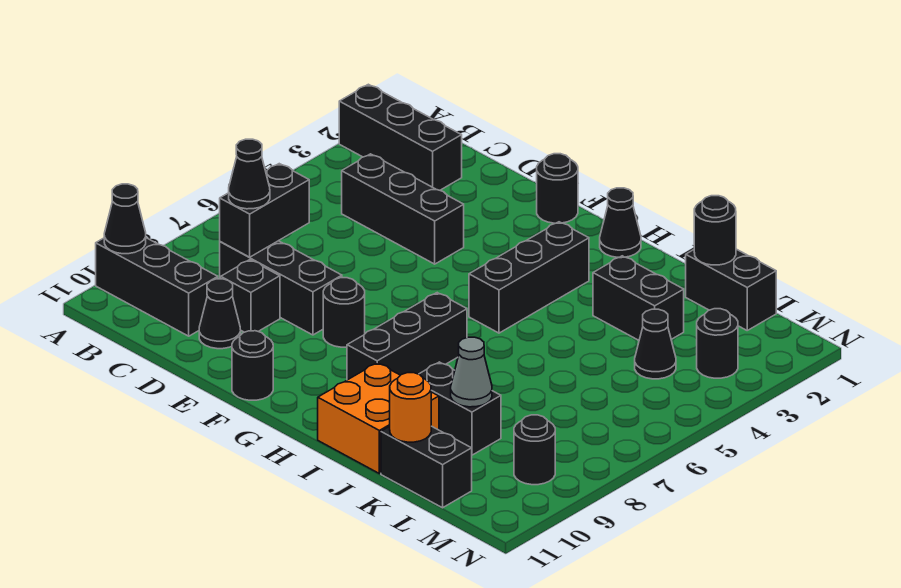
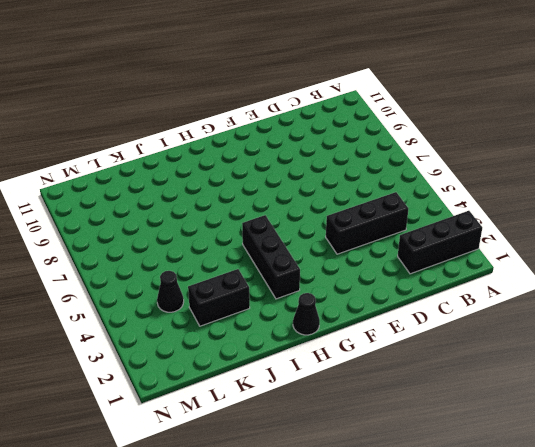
none -> black brick A10:C10 level 1
none -> black brick C8:E8 level 1
none -> black brick D9 level 1

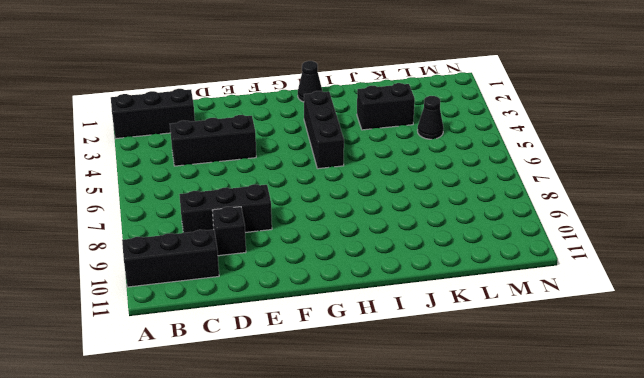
none -> black cone D10 level 1
none -> black round brick F1 level 1
none -> black round brick F8 level 1

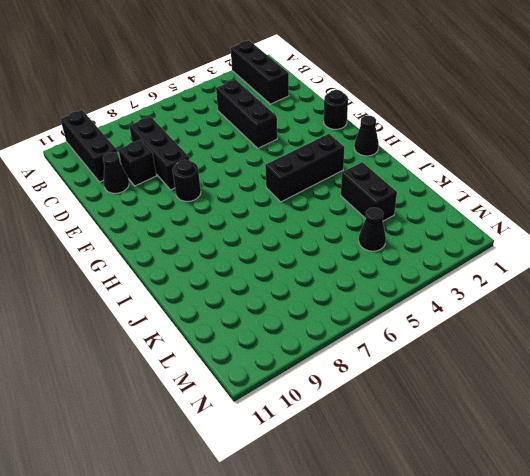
none -> black round brick F11 level 1
none -> black brick H7:H9 level 1
none -> orange brick I10:J11 level 1

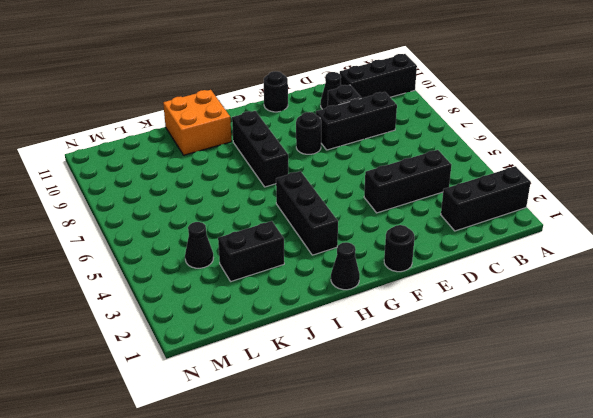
none -> black brick J9:K9 level 1
none -> black brick K1:L1 level 1
none -> black brick K11:L11 level 1

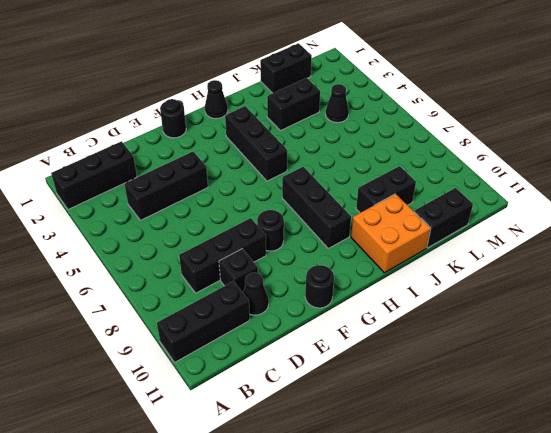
none -> black round brick M3 level 1
none -> black round brick M9 level 1
none -> black cone A10 level 2

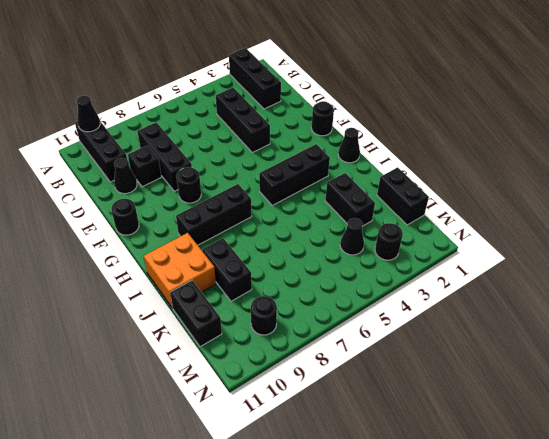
none -> black brick C7:C8 level 2
none -> black round brick K1 level 2
none -> grey cone K9 level 2

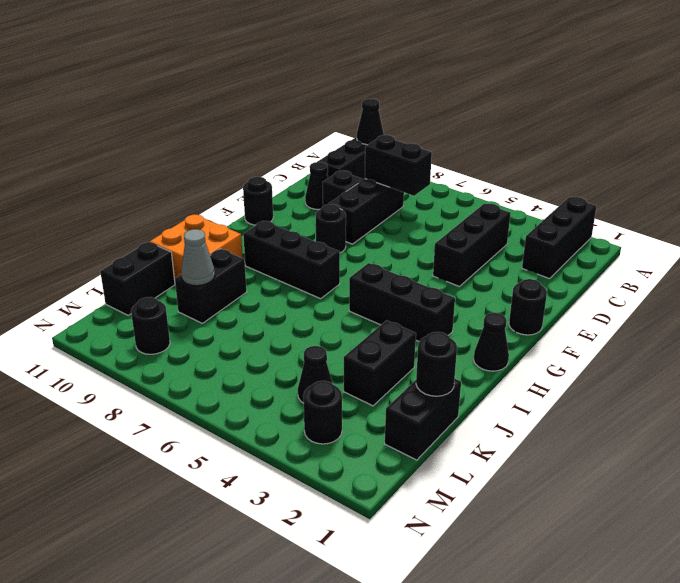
none -> orange round brick K11 level 2
none -> black cone C8 level 3

